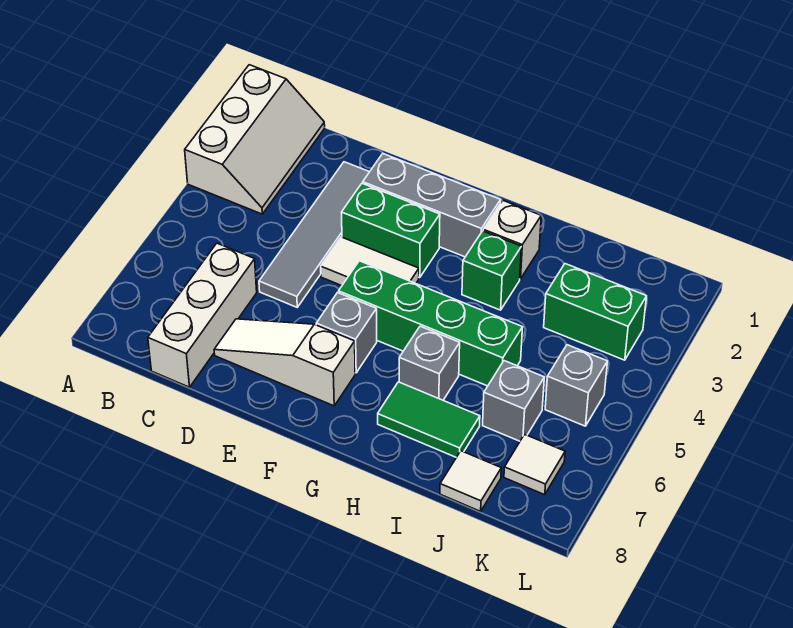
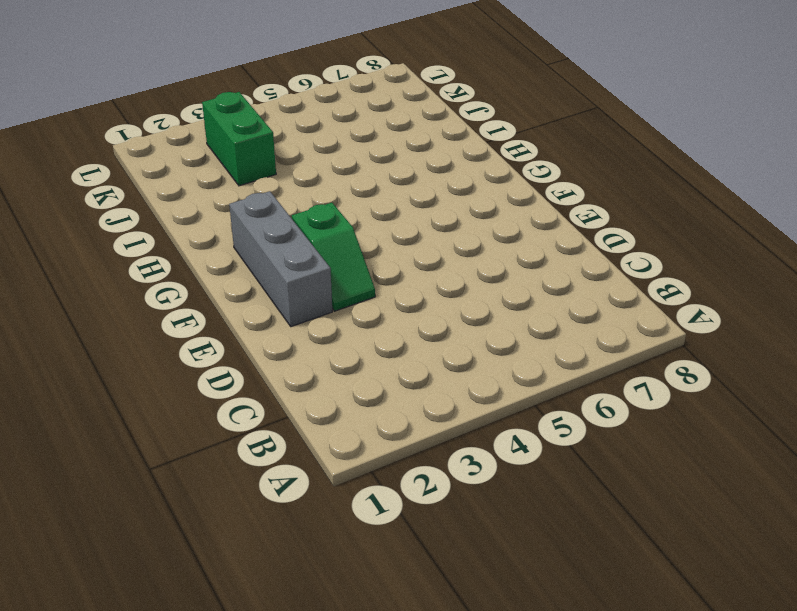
green slope E3:F3 level 1 top F -> green brick E3:F3 level 1
none -> white slope A1:B3 level 1 top A
none -> white brick C6:C8 level 1
none -> grey tile D2:D5 level 1

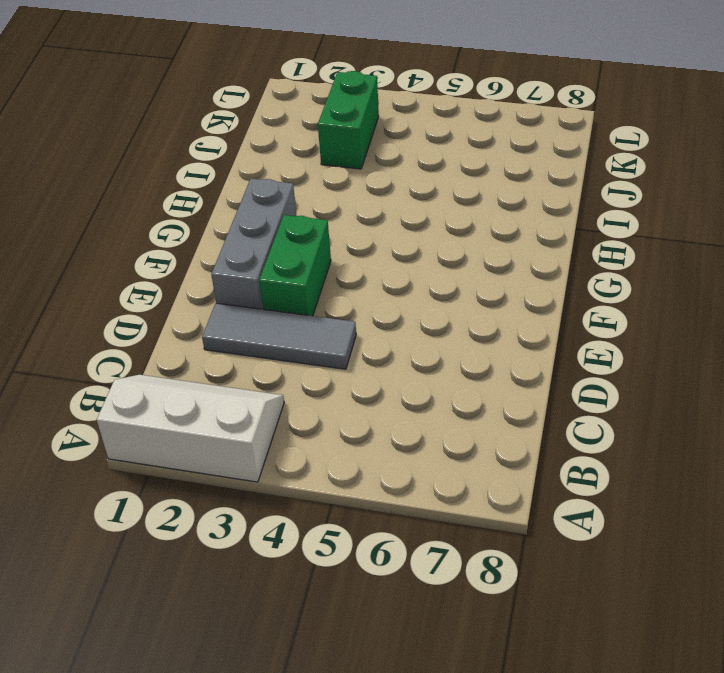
grey tile D2:D4 level 1 -> grey tile D2:D5 level 1
none -> white brick C6:C8 level 1
none -> white slope D7:F7 level 1 top F
none -> white tile E4:F4 level 1

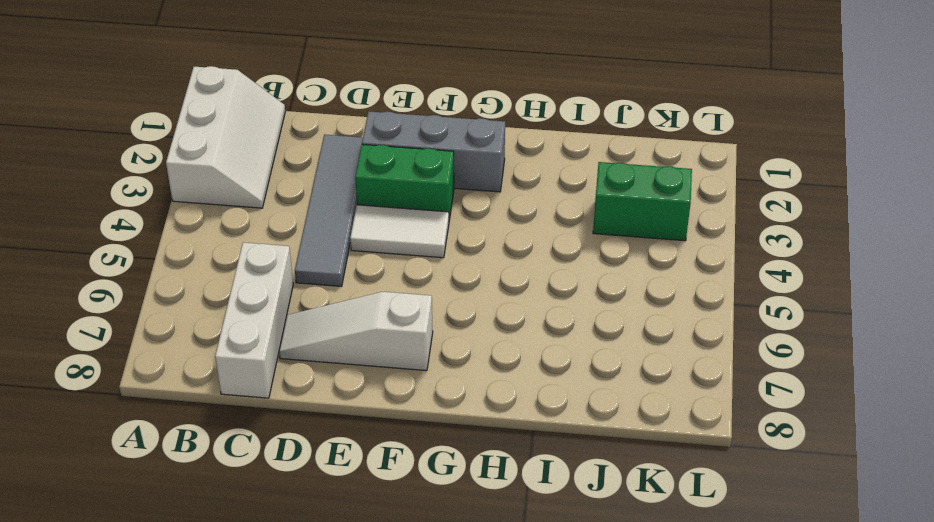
none -> green brick F5:I5 level 1
none -> grey brick F6 level 1
none -> white brick H2 level 1

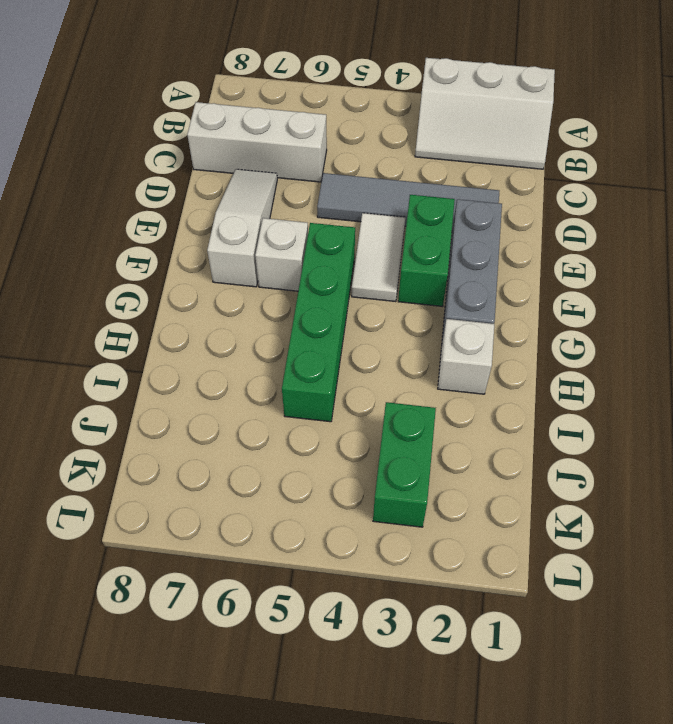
white brick F6 level 1 -> grey brick F6 level 1
none -> green brick H3 level 1
none -> grey brick H6 level 1
none -> green tile H7:I7 level 1

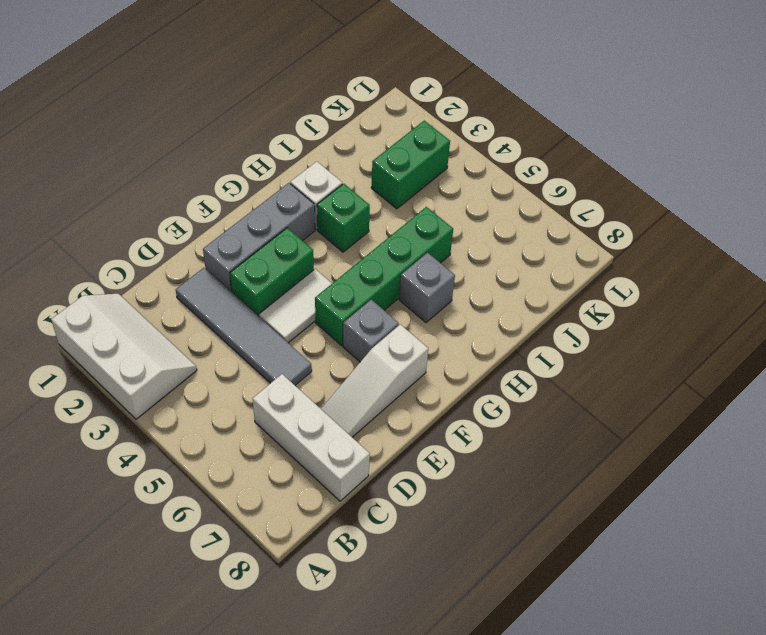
none -> green tile H7:I7 level 1
none -> grey brick J6 level 1
none -> white tile J8 level 1

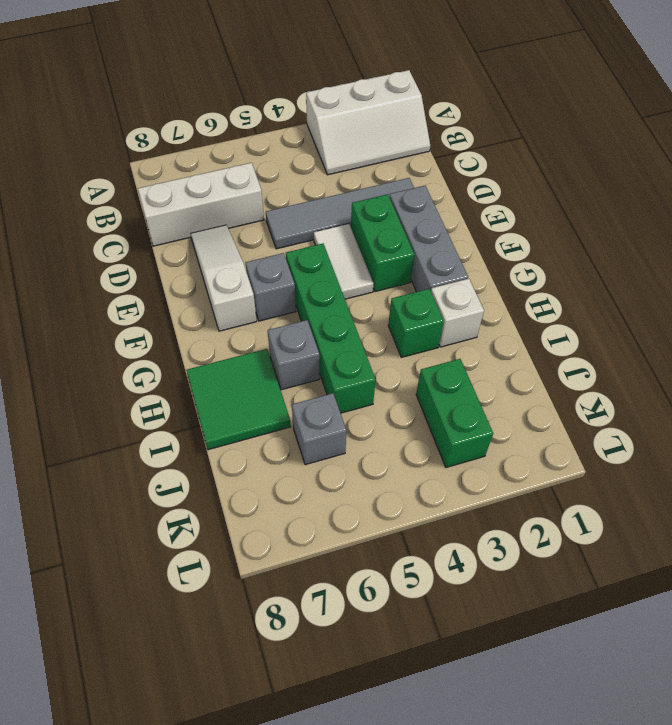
green tile H7:I8 level 1 -> green tile H7:I7 level 1
none -> white tile J8 level 1
none -> grey brick K5 level 1
none -> white tile K7 level 1

